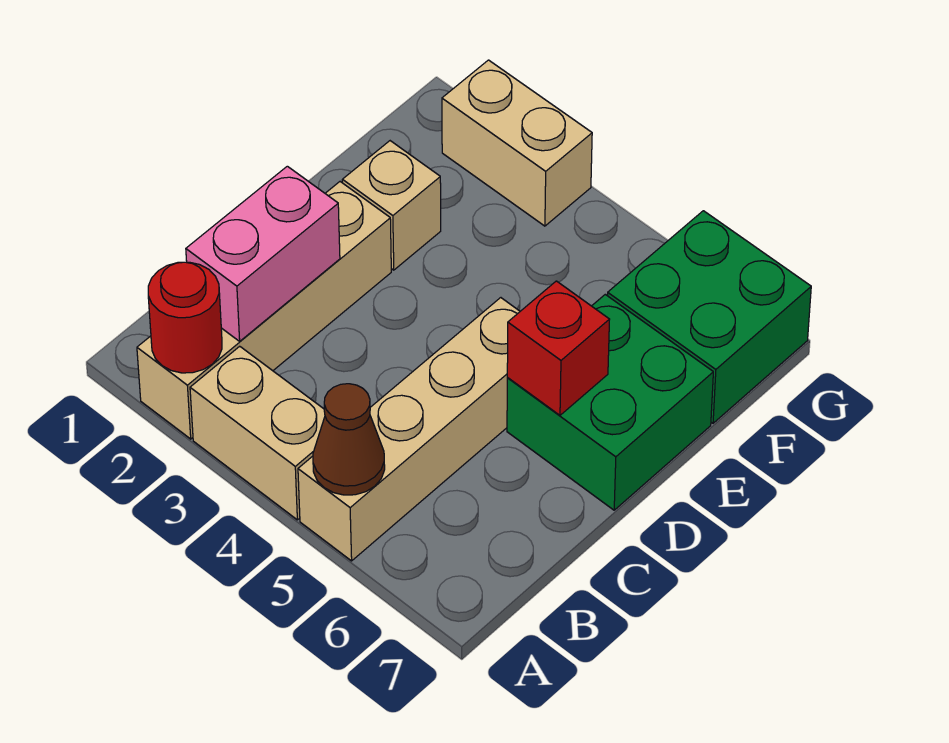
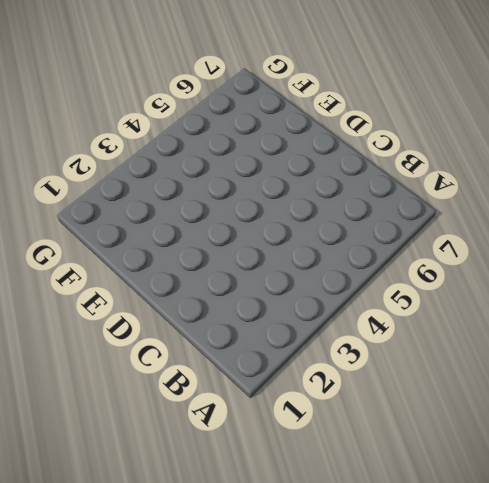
none -> tan brick A2:D2 level 1
none -> tan brick A3:A4 level 1

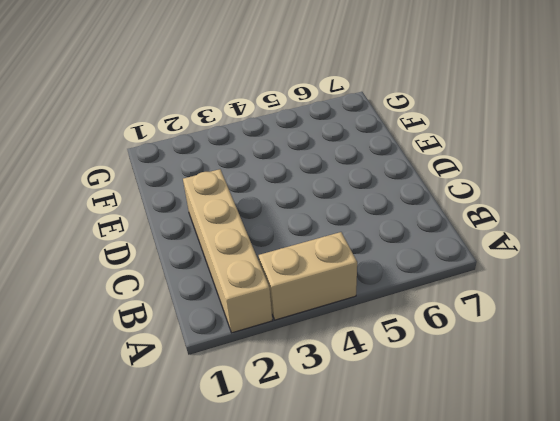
none -> tan brick A5:D5 level 1
none -> green brick D6:E7 level 1

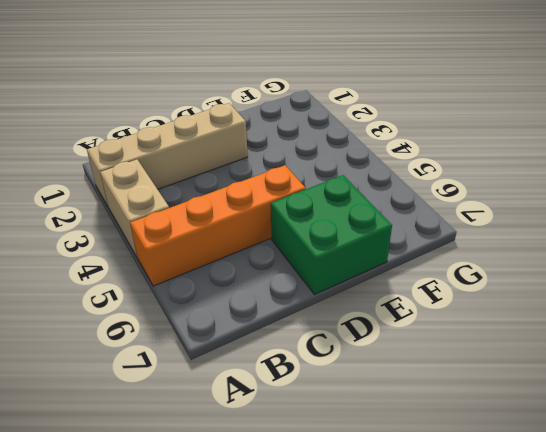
orange brick A5:D5 level 1 -> tan brick A5:D5 level 1
none -> tan brick E2 level 1
none -> green brick F6:G7 level 1

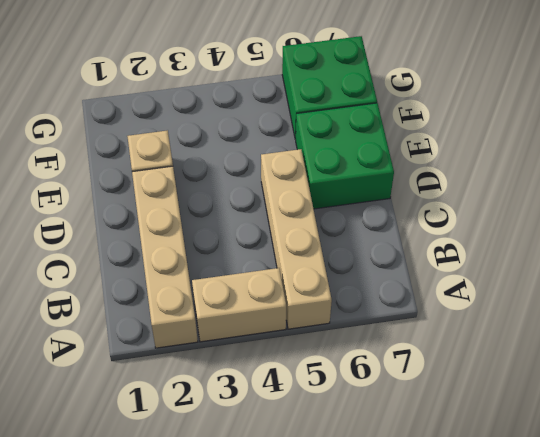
none -> tan brick G2:G3 level 1
none -> red round brick A2 level 2

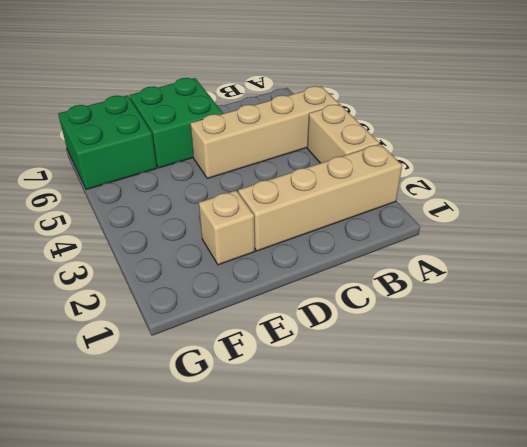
none -> tan brick G2:G3 level 1
none -> red round brick A2 level 2

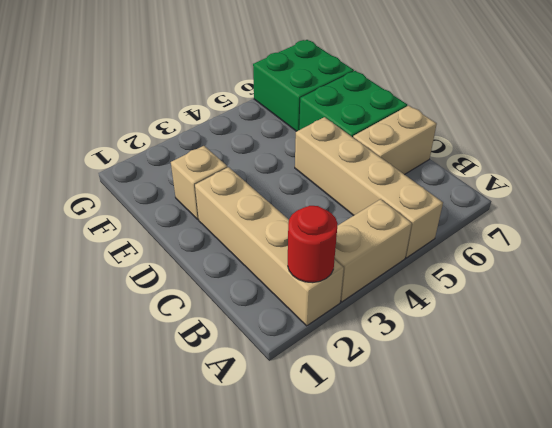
tan brick C6:C7 level 1 -> tan brick G2:G3 level 1
none -> brown cone A5 level 2
none -> pink brick B2:C2 level 2

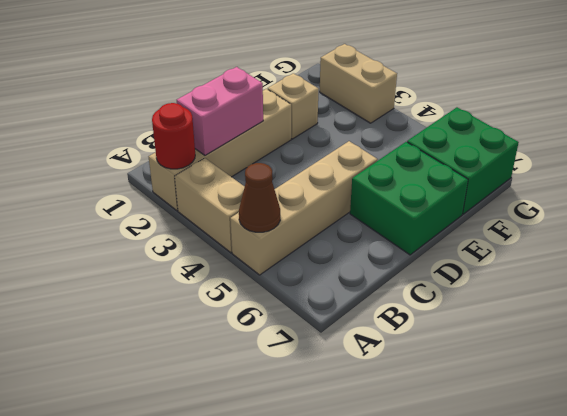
none -> red brick D6 level 2

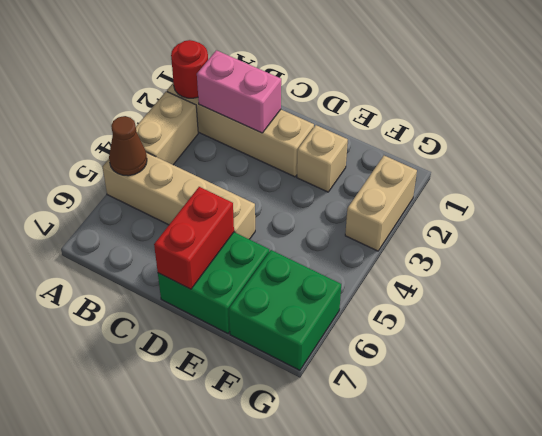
red brick D6:D7 level 2 -> red brick D6 level 2

